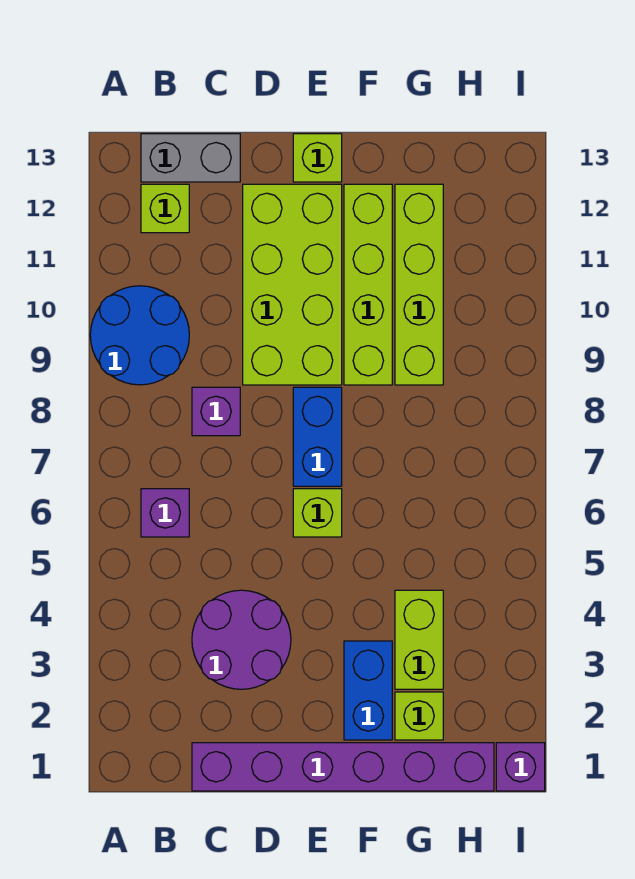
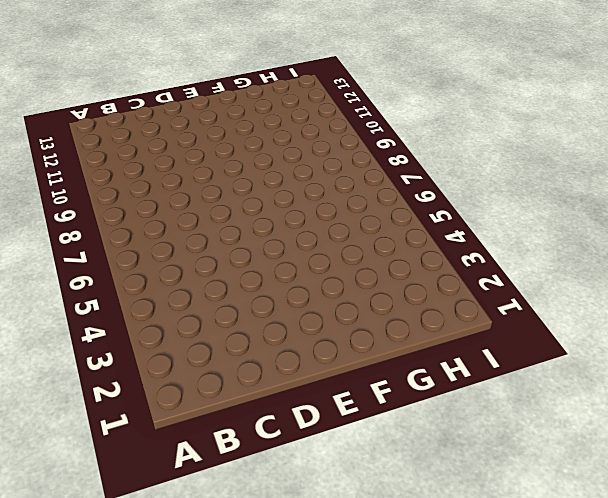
none -> blue round brick A9:B10 level 1
none -> purple brick B6 level 1
none -> lime brick B12 level 1

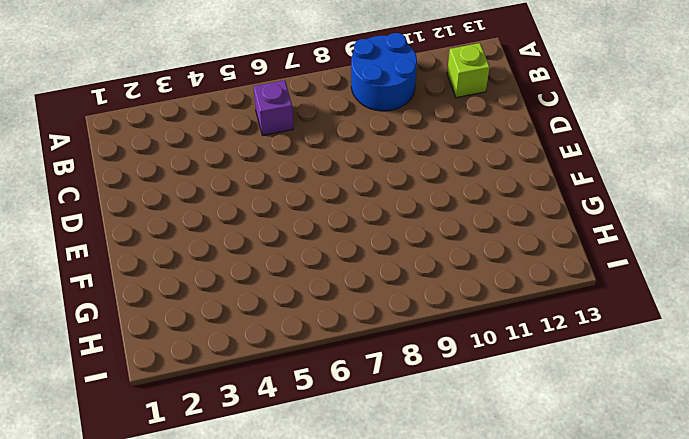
none -> grey brick B13:C13 level 1
none -> purple brick C1:H1 level 1
none -> purple round brick C3:D4 level 1

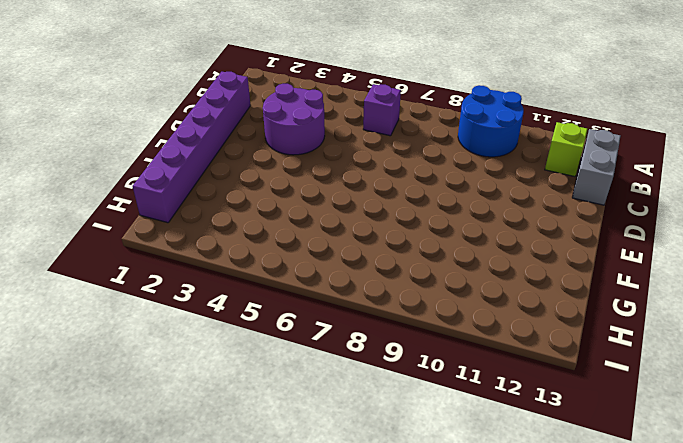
none -> purple brick C8 level 1
none -> lime brick D9:E12 level 1
none -> lime brick E6 level 1

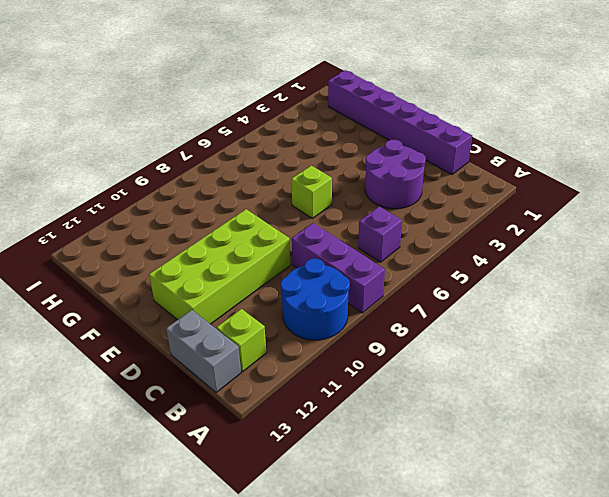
purple brick A8:C8 level 1 -> purple brick C8 level 1
none -> blue brick E7:E8 level 1
none -> lime brick E13 level 1
none -> blue brick F2:F3 level 1

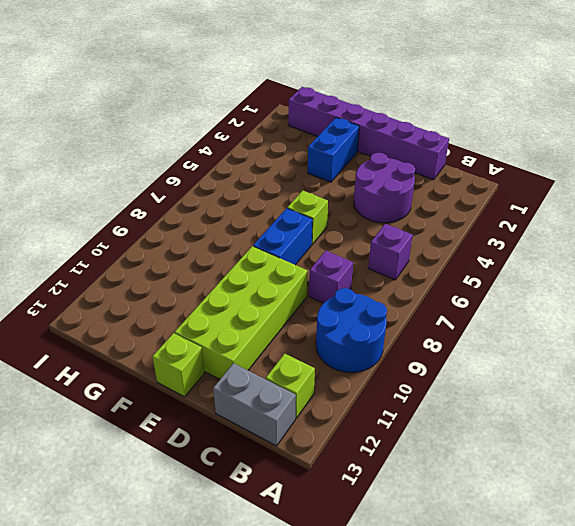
none -> lime brick F9:F12 level 1
none -> lime brick G2 level 1
none -> lime brick G3:G4 level 1

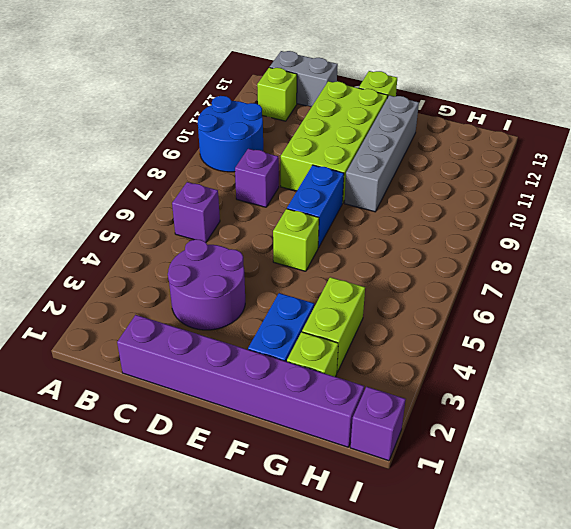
grey brick F9:F12 level 1 -> lime brick F9:F12 level 1
none -> lime brick G9:G12 level 1

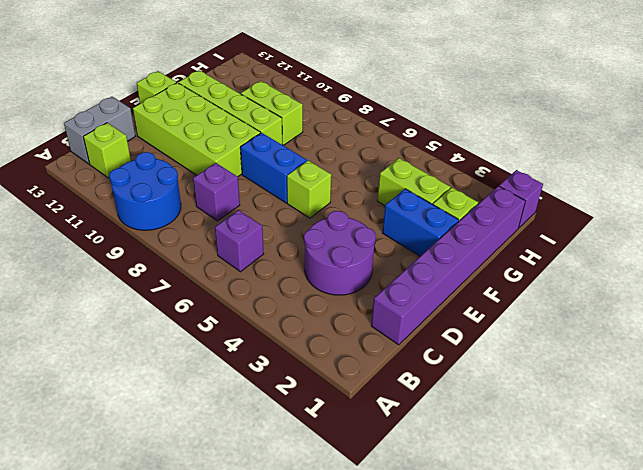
lime brick G9:G10 level 1 -> lime brick G9:G12 level 1

